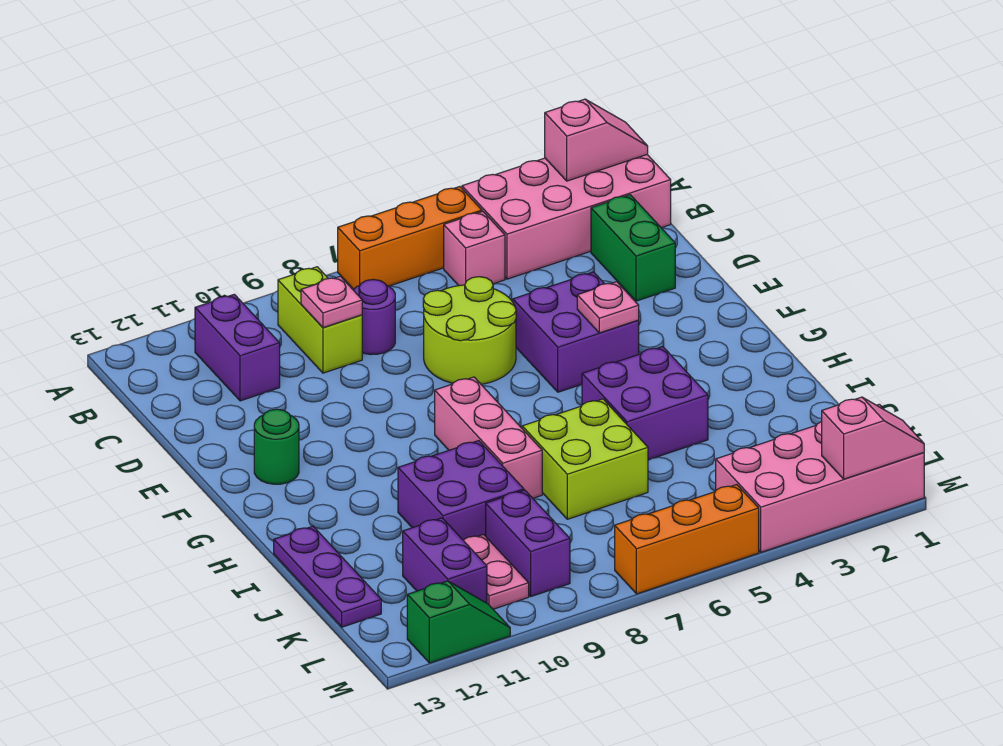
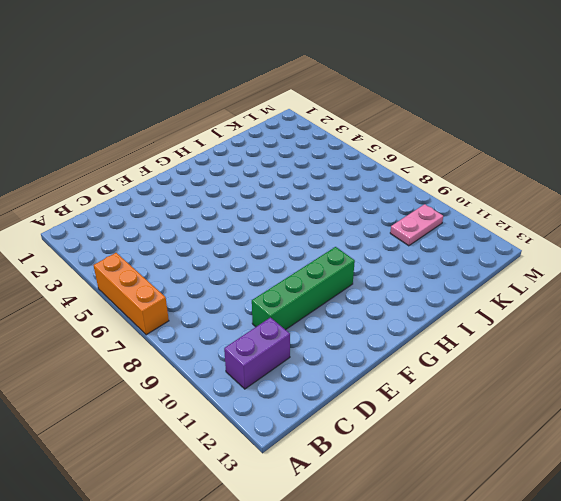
green brick D10:G10 level 1 -> none
none -> pink brick A1:B4 level 1
none -> pink brick B5 level 1
none -> lime brick B9:C9 level 1

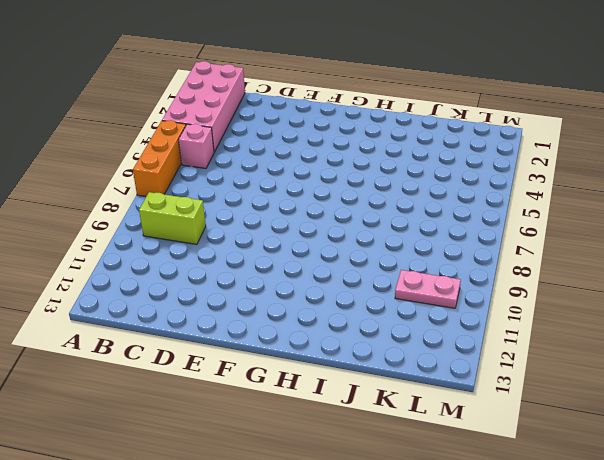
none -> purple brick B11:C11 level 1
none -> green brick C2:D2 level 1
none -> purple round brick C8 level 1

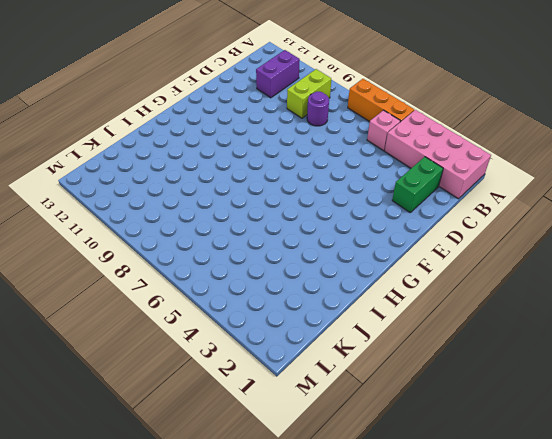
none -> lime round brick D6:E7 level 1
none -> purple brick E4:F5 level 1
none -> green round brick F12 level 1

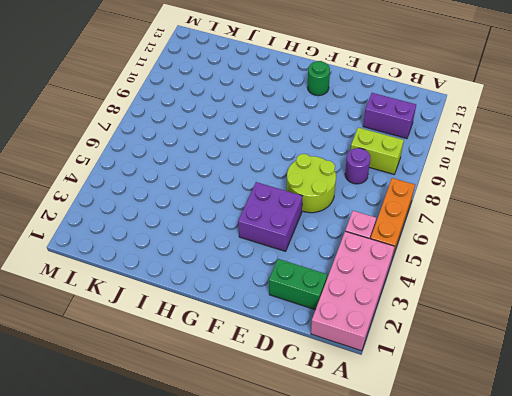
none -> pink brick G8:I8 level 1
none -> purple brick H4:I5 level 1
none -> lime brick I6:J7 level 1

